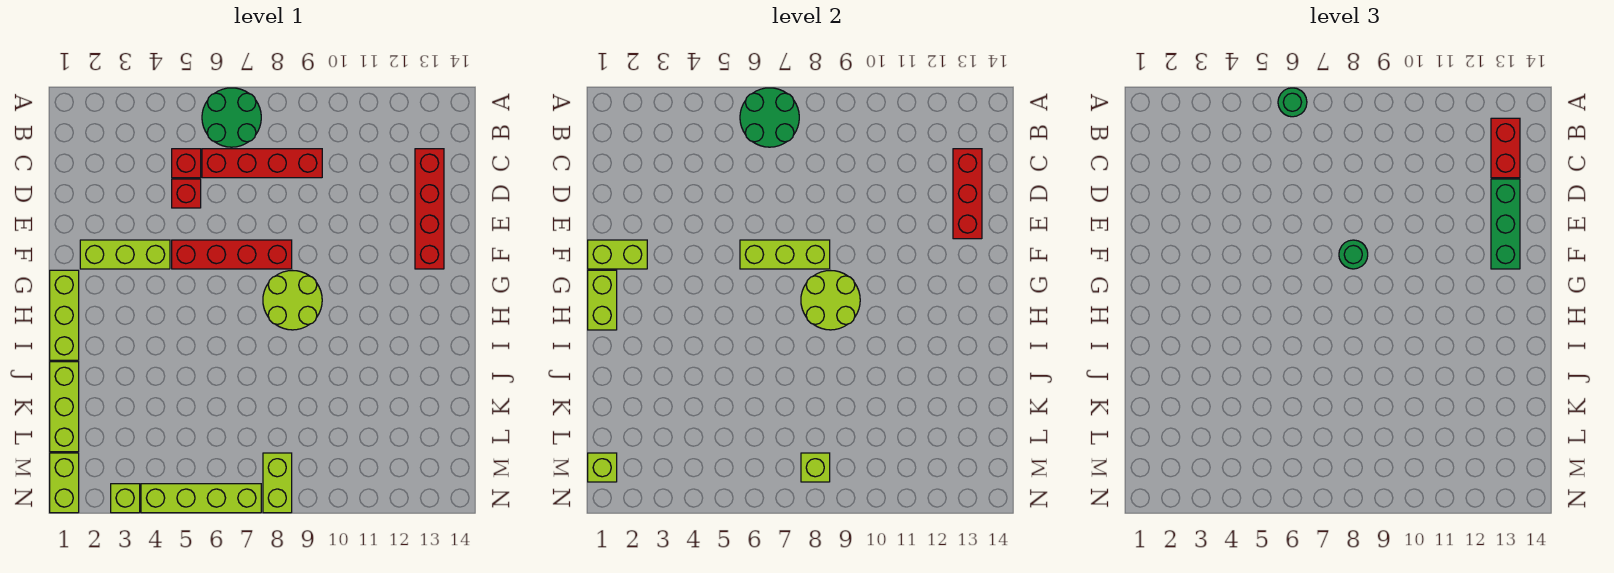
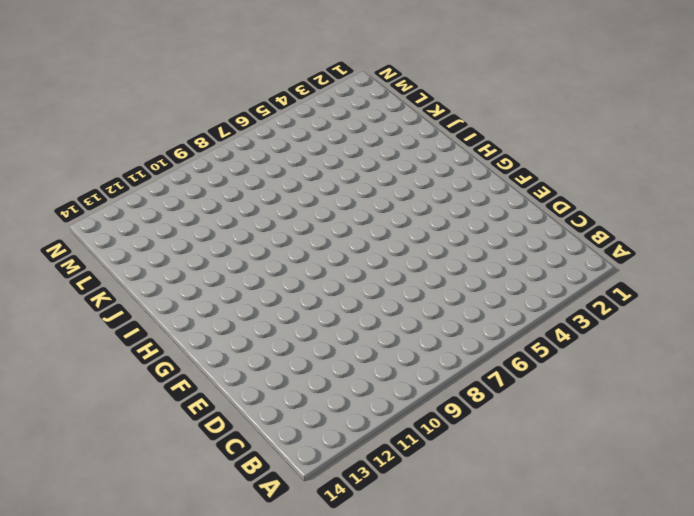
none -> green round brick A6:B7 level 1
none -> red brick C5 level 1
none -> red brick C6:C9 level 1

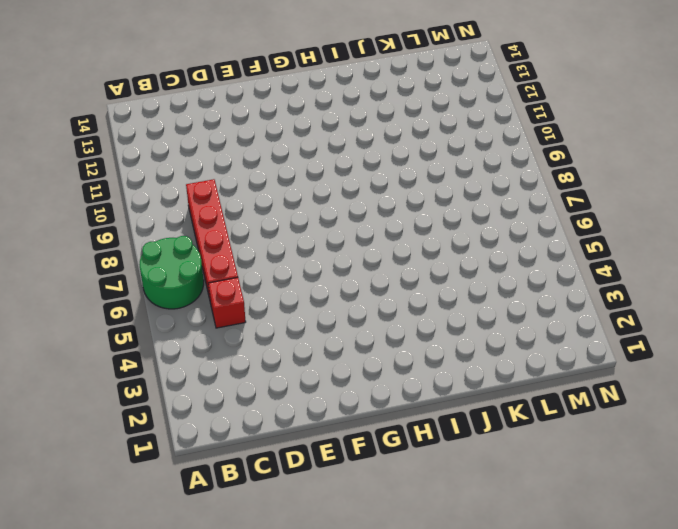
none -> red brick C13:F13 level 1
none -> red brick D5 level 1
none -> lime brick F2:F4 level 1

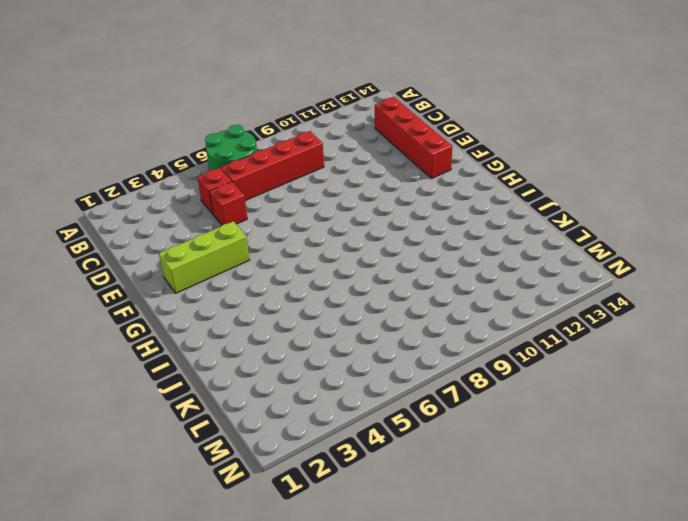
none -> red brick F5:F8 level 1
none -> lime brick G1:I1 level 1
none -> lime round brick G8:H9 level 1

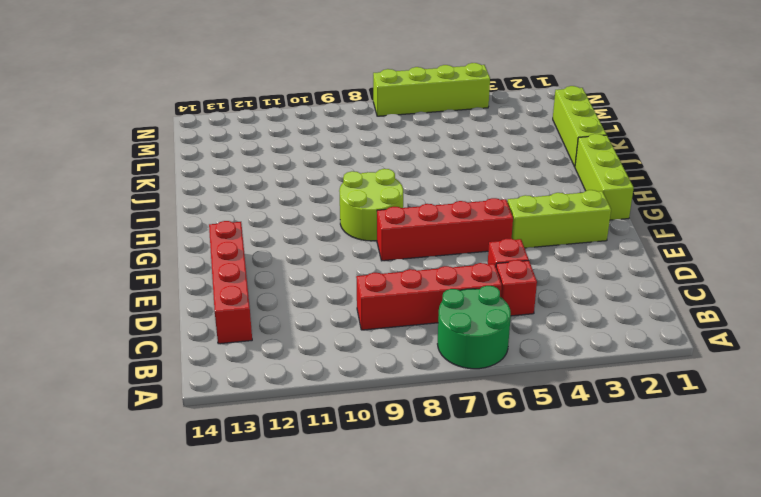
none -> lime brick M1:N1 level 1
none -> lime brick M8:N8 level 1
none -> lime brick N3 level 1

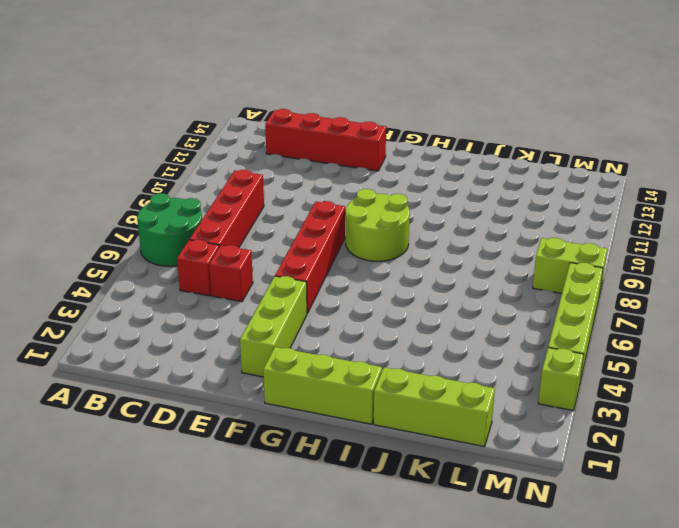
none -> lime brick M1:N1 level 1
none -> green round brick A6:B7 level 2
none -> red brick C13:E13 level 2

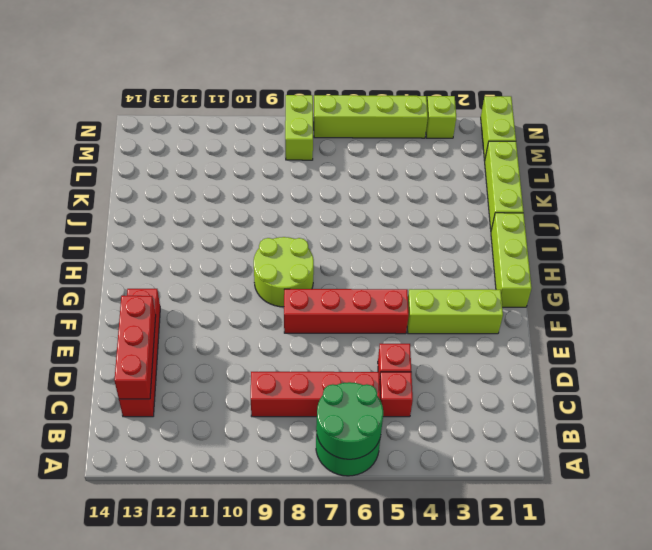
none -> lime brick F1:F2 level 2
none -> lime brick F6:F8 level 2
none -> lime brick G1:H1 level 2

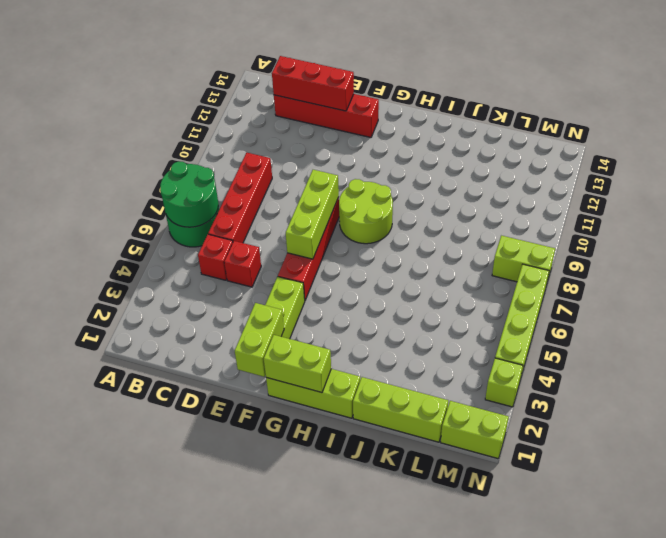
none -> lime round brick G8:H9 level 2
none -> lime brick M1 level 2
none -> lime brick M8 level 2

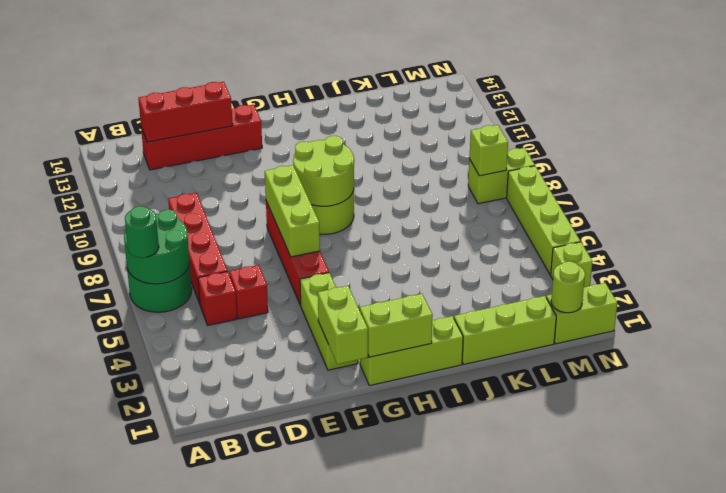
lime round brick M1 level 2 -> lime brick M1 level 2
none -> red brick B13:C13 level 3
none -> green brick D13:F13 level 3
none -> green round brick F8 level 3

